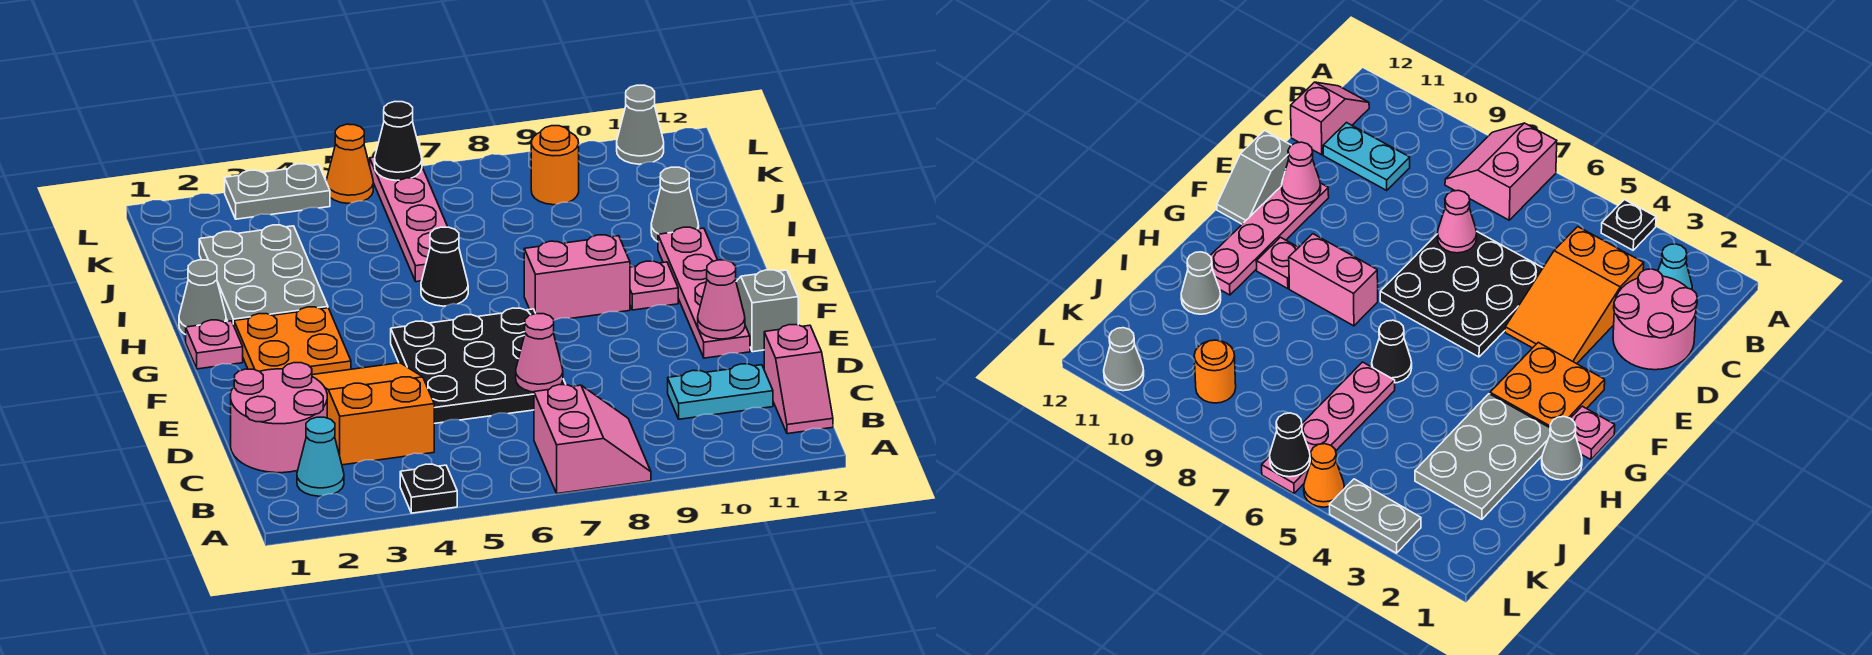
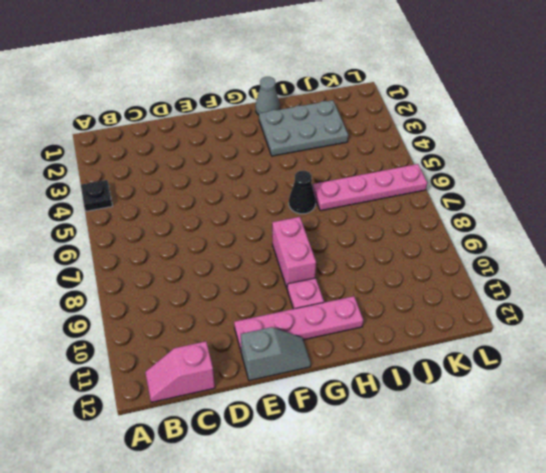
none -> pink slope A7:B8 level 1 top 7
none -> cyan cone B2 level 1
none -> pink round brick C1:D2 level 1

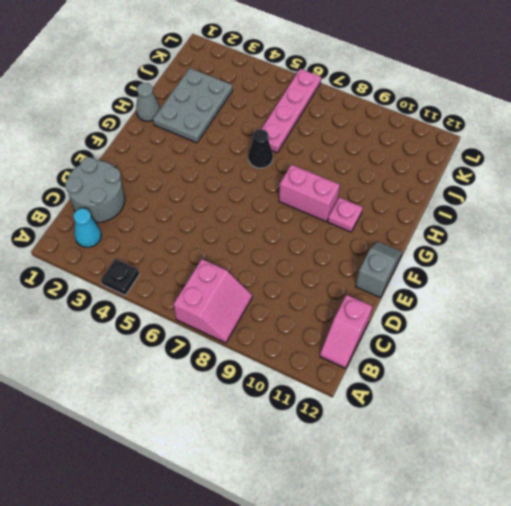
grey round brick C1:D2 level 1 -> pink round brick C1:D2 level 1
none -> orange slope C3:E4 level 1 top C
none -> cyan plate C10:C11 level 1
none -> black plate D5:F7 level 1

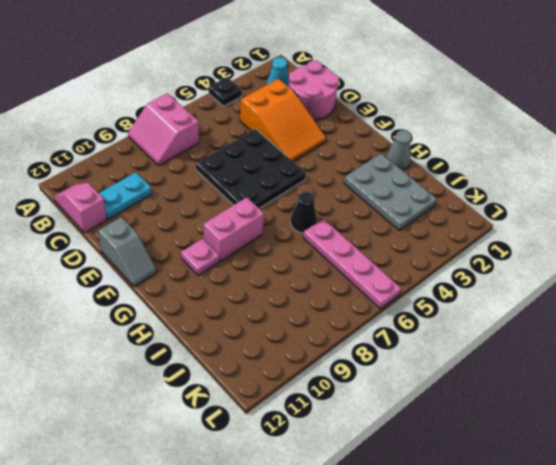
none -> pink plate E11:H11 level 1
none -> orange plate F2:G3 level 1
none -> pink plate G1 level 1

